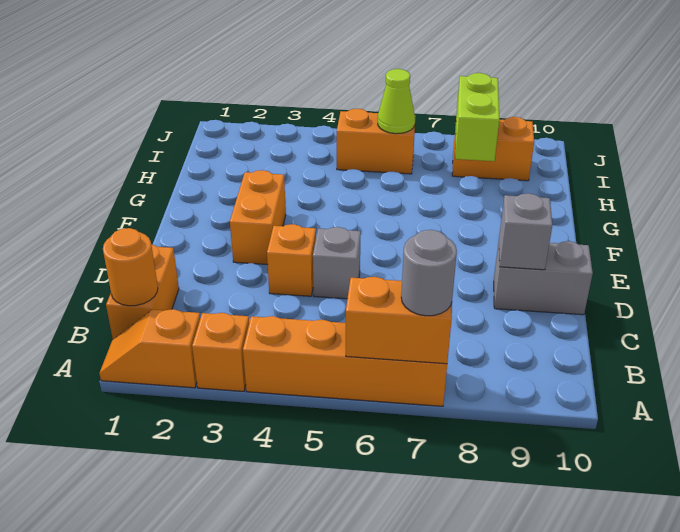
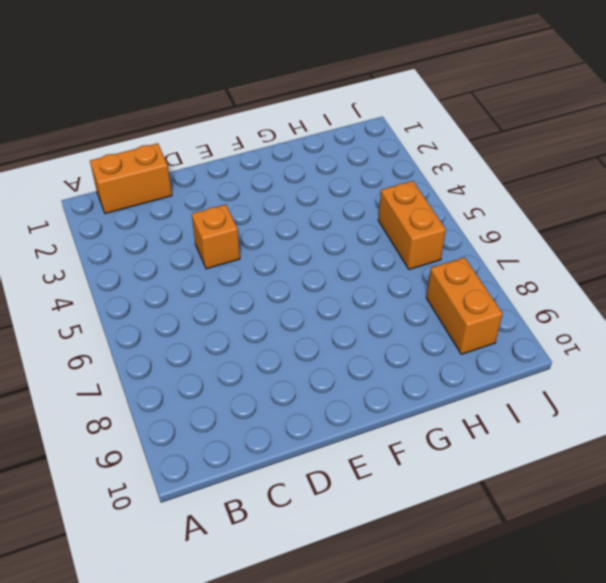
none -> orange slope A1:A2 level 1 top 2
none -> orange brick A3 level 1
none -> orange brick A4:A7 level 1

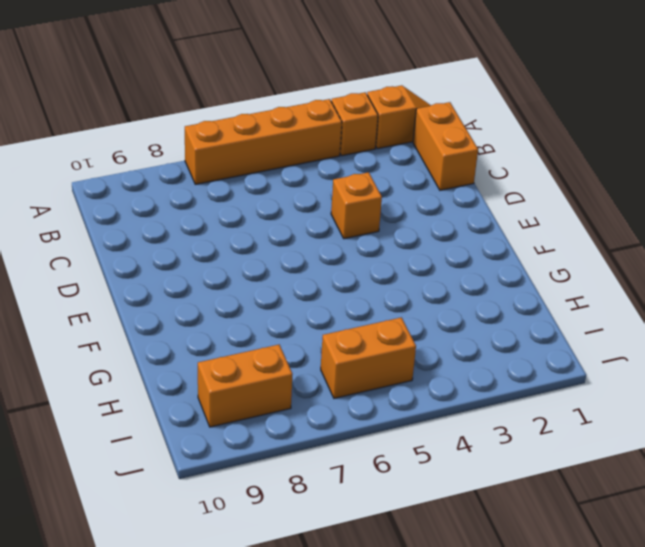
none -> grey brick D5 level 1
none -> grey brick D9:D10 level 1
none -> orange brick E3:F3 level 1

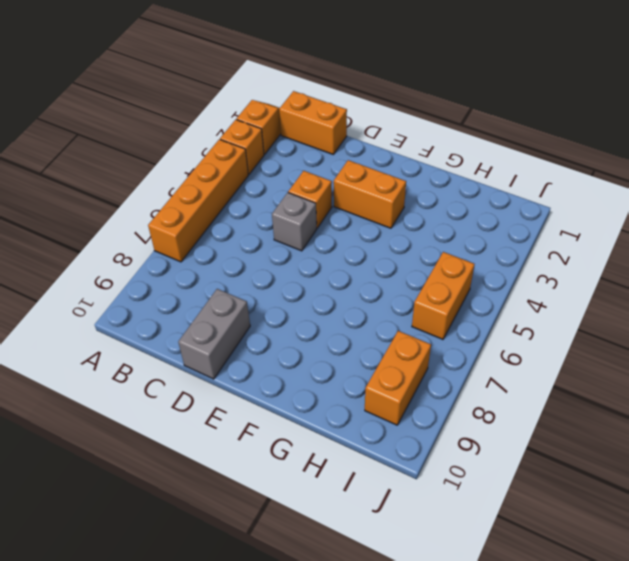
none -> orange brick A6:A7 level 2
none -> orange round brick B1 level 2
none -> grey brick D9 level 2

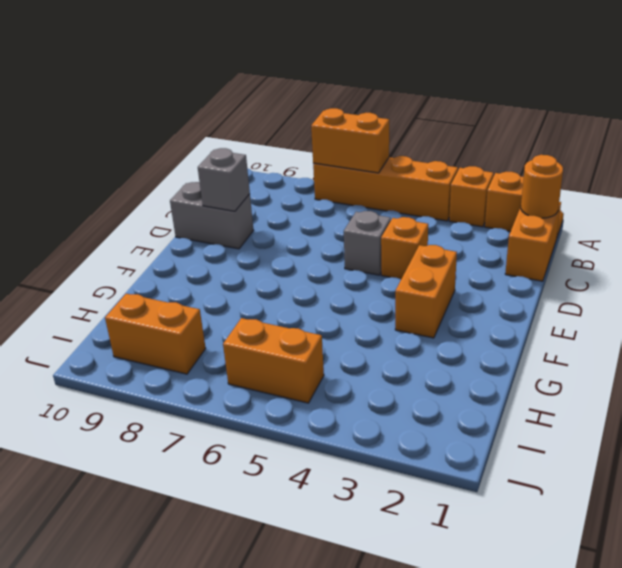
none -> lime brick H8:I8 level 2
none -> lime cone I6 level 2
none -> grey round brick A7 level 3

